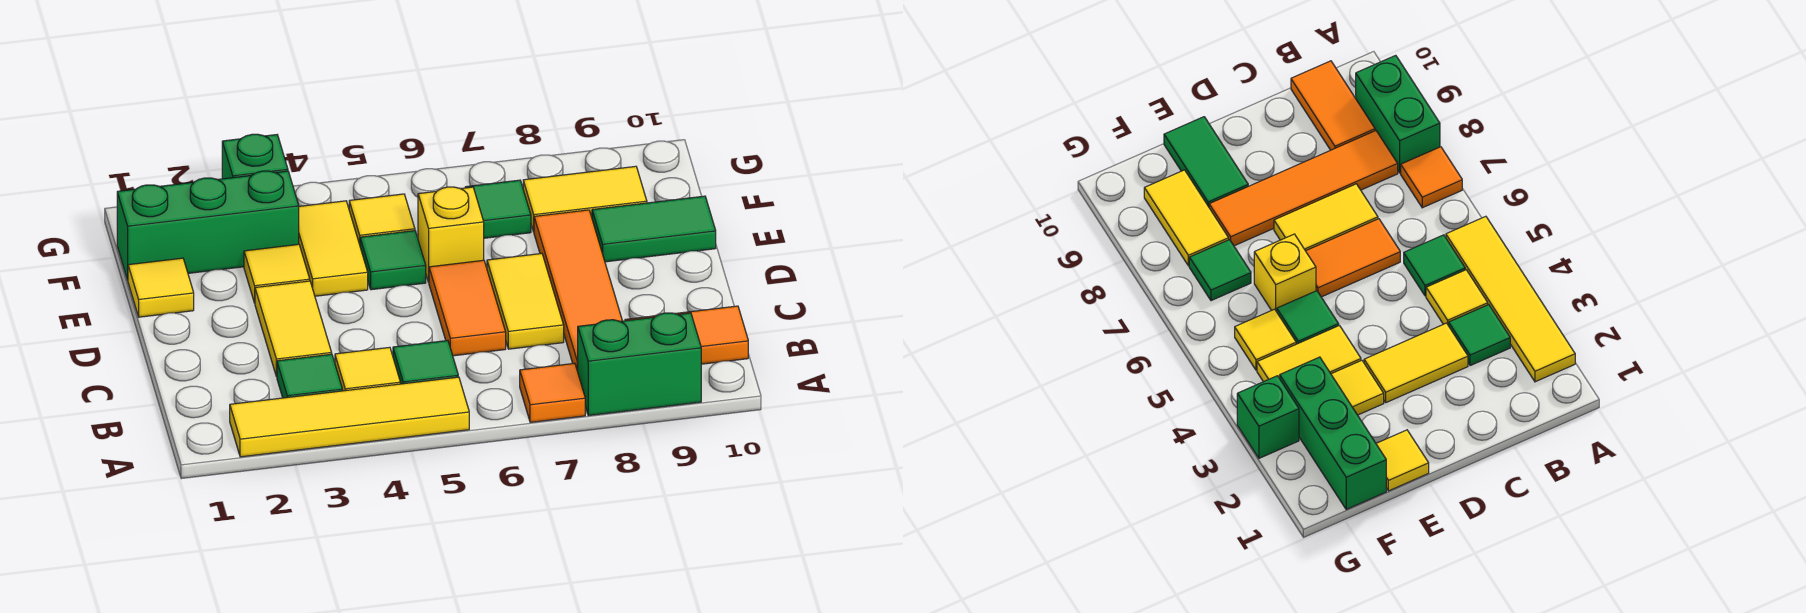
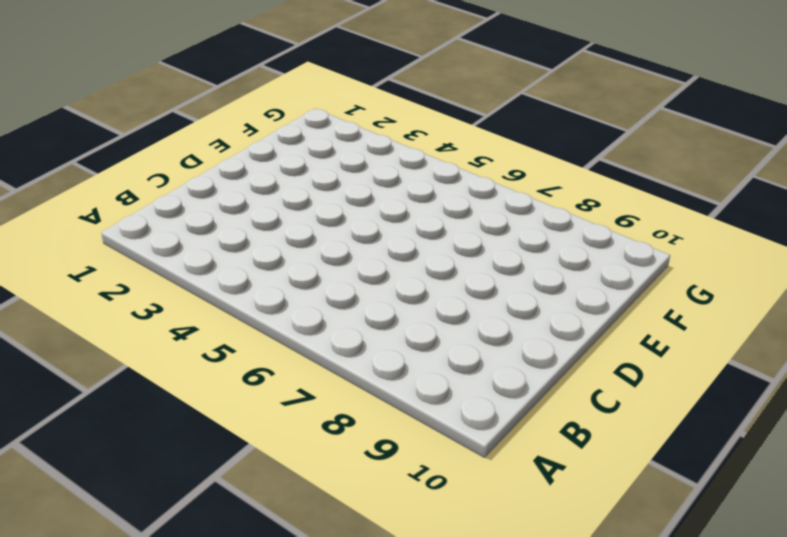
none -> yellow tile A2:A5 level 1
none -> orange tile A7 level 1
none -> green brick A8:A9 level 1

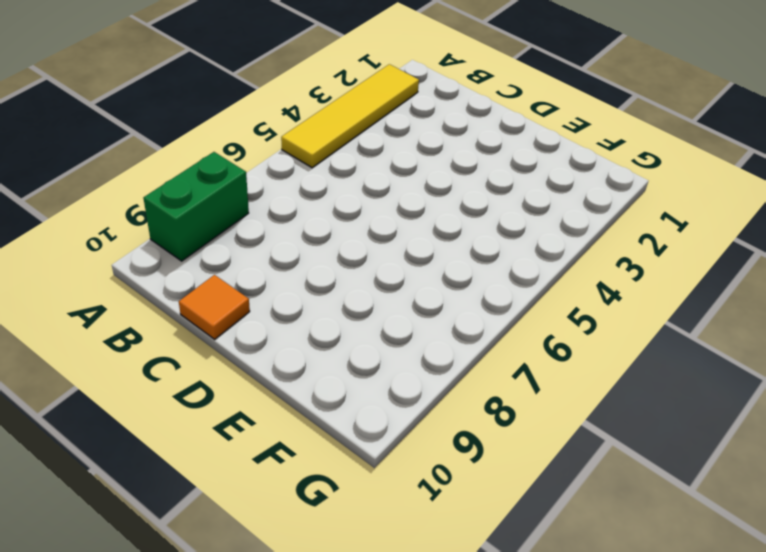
orange tile C10 level 1 -> orange tile A7 level 1
none -> green tile B3 level 1
none -> yellow tile B4 level 1
none -> green tile B5 level 1

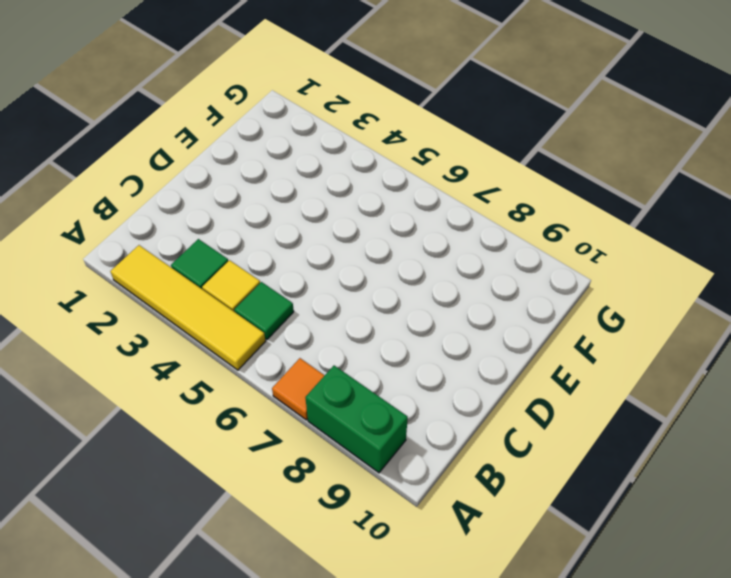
none -> orange tile B8:E8 level 1
none -> orange tile B9:B10 level 1
none -> yellow tile C3:D3 level 1

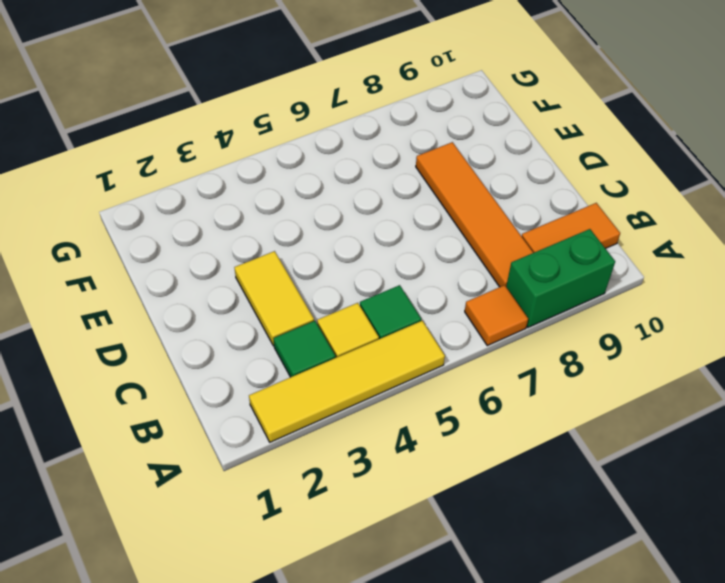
none -> orange tile C6:D6 level 1
none -> yellow tile C7:D7 level 1
none -> yellow tile E1 level 1

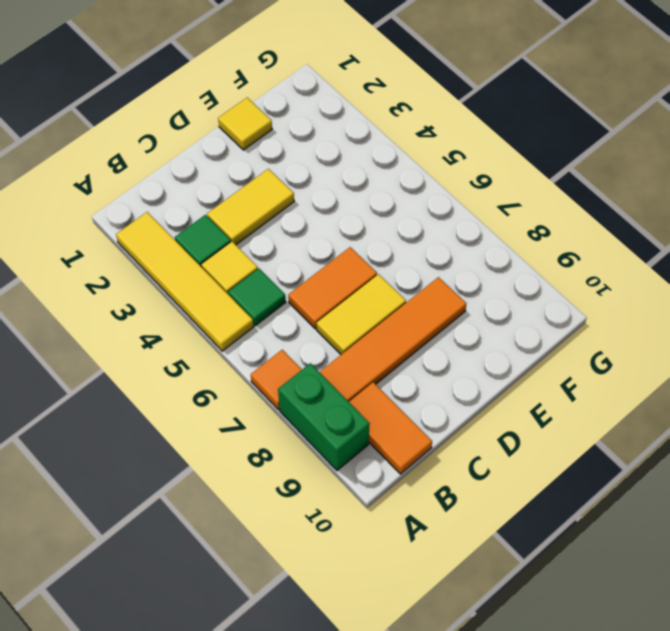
none -> yellow tile E3 level 1
none -> yellow tile E4:F4 level 1
none -> green tile E5 level 1

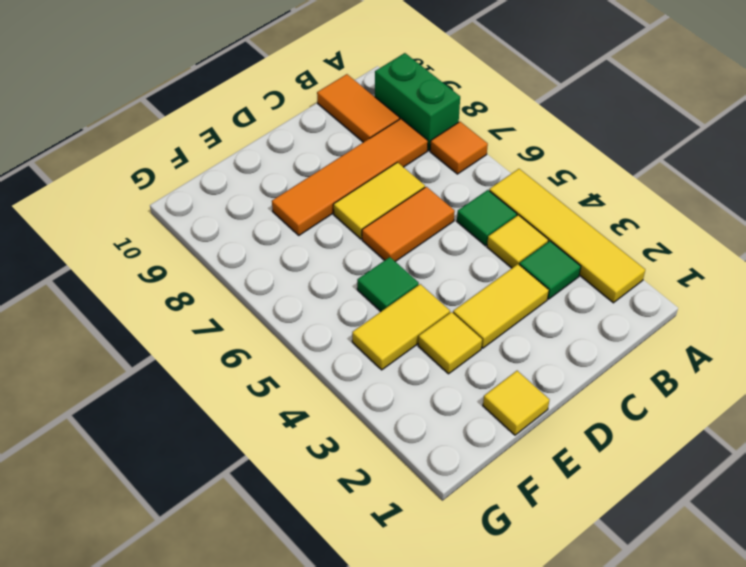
none -> yellow brick E6 level 1
none -> green tile E9:E10 level 1
none -> green brick F1:F3 level 1

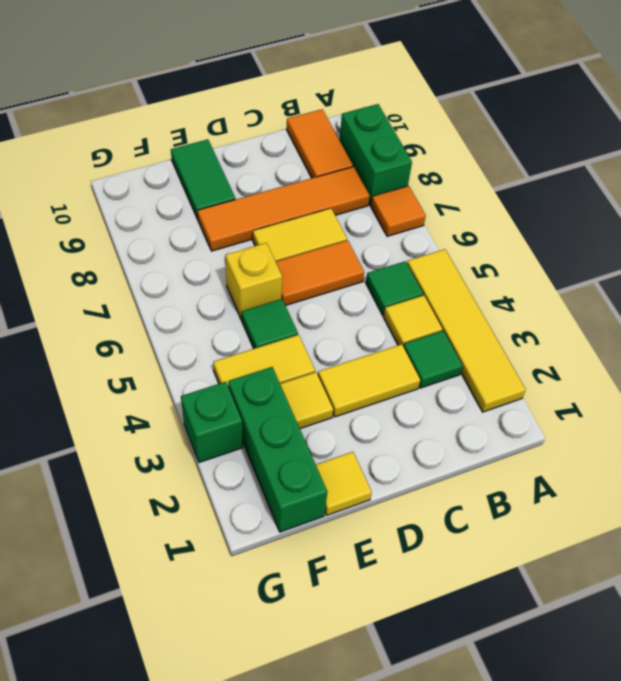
none -> yellow tile F5 level 1
none -> green tile F7 level 1
none -> yellow tile F8:F9 level 1

